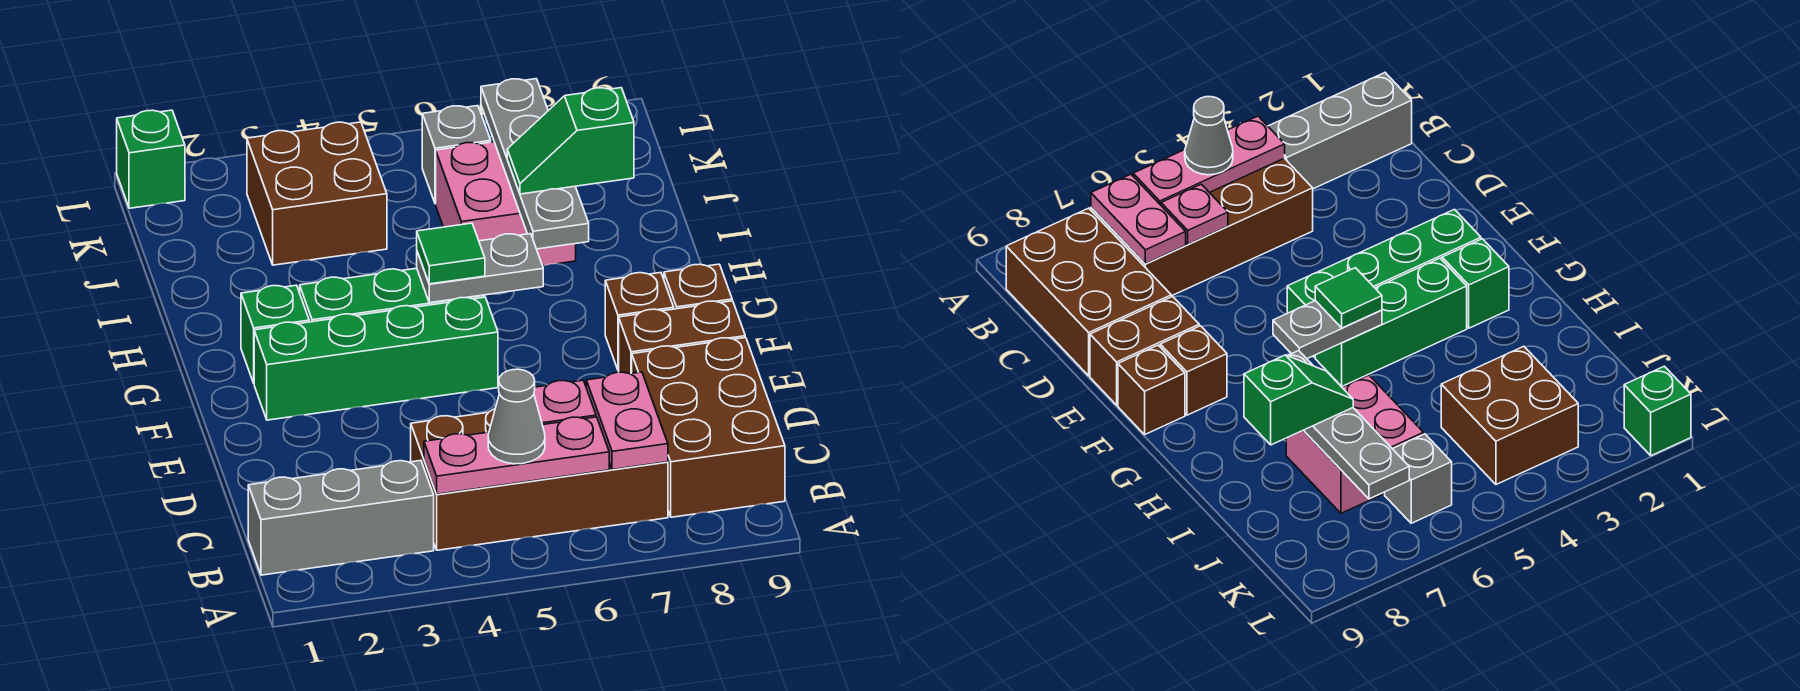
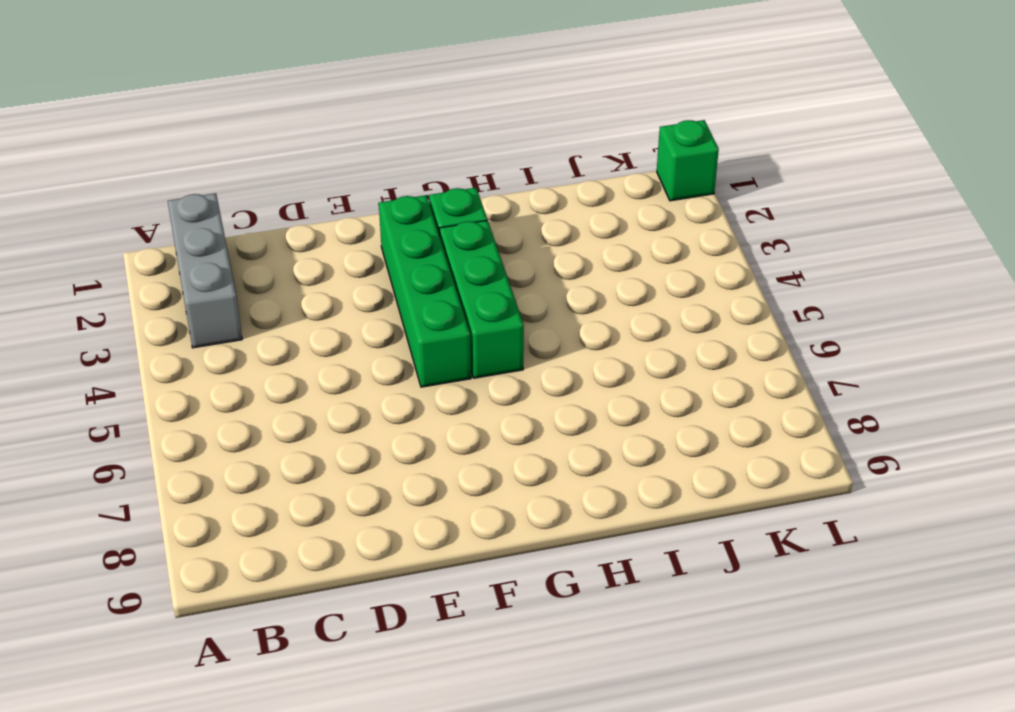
none -> brown brick B4:C7 level 1
none -> brown brick B8:D9 level 1
none -> brown brick E8:E9 level 1

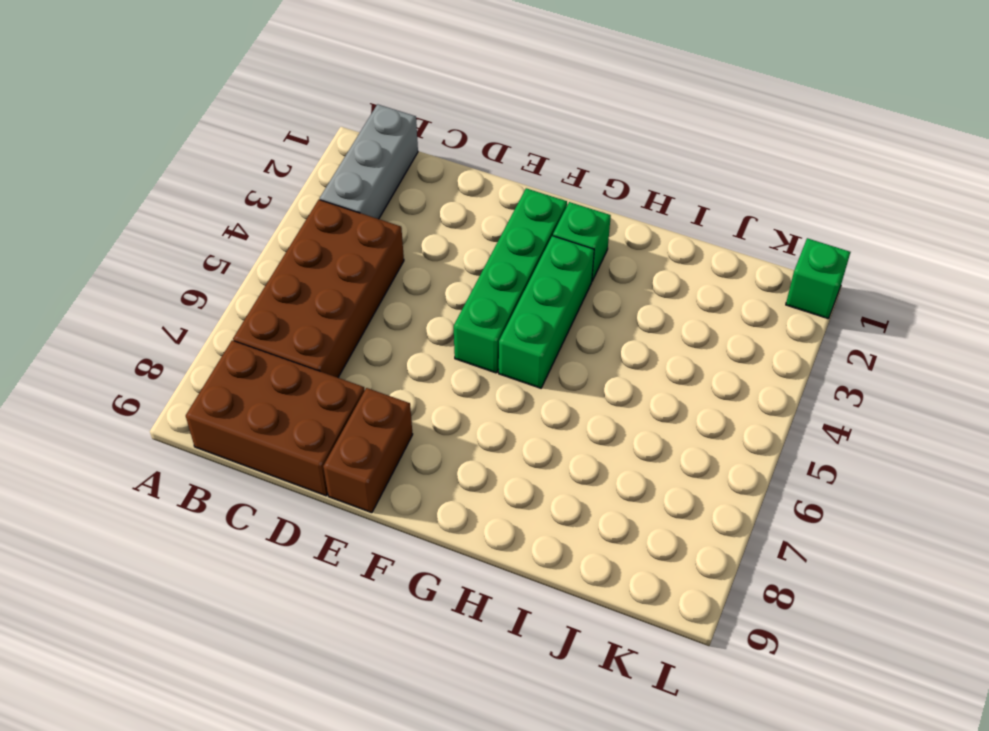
none -> brown brick F8 level 1
none -> brown brick F9 level 1
none -> pink brick I6:J7 level 1

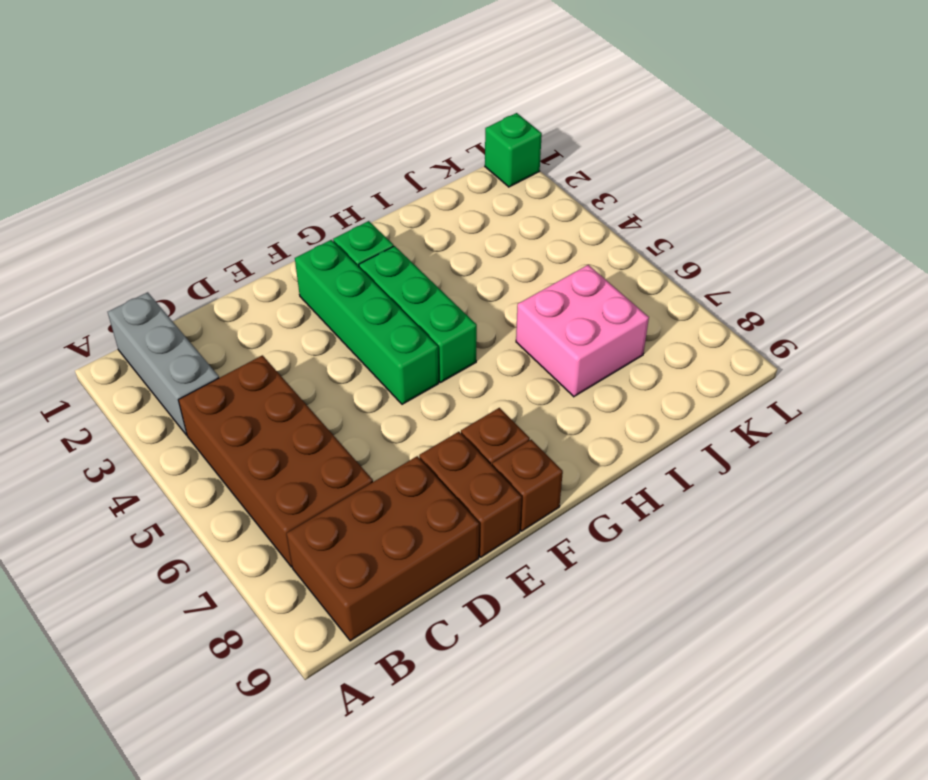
none -> brown brick J3:K4 level 1
none -> grey brick K6 level 1
none -> pink plate B4:B6 level 2

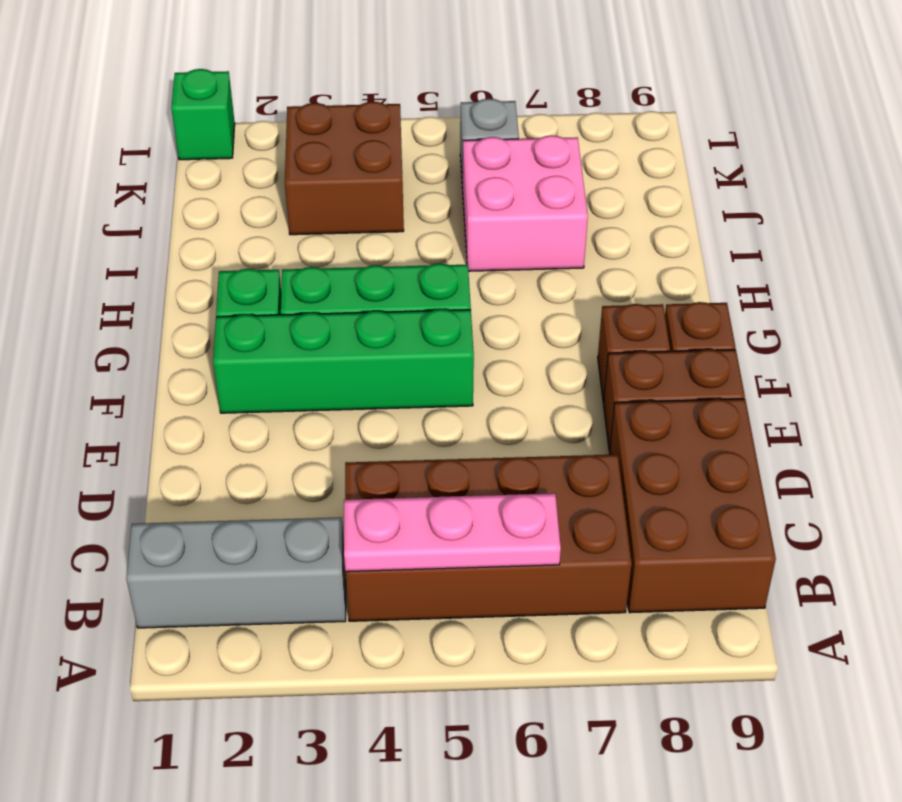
none -> pink plate B7:C7 level 2
none -> pink plate C6 level 2
none -> grey plate G5:G6 level 2

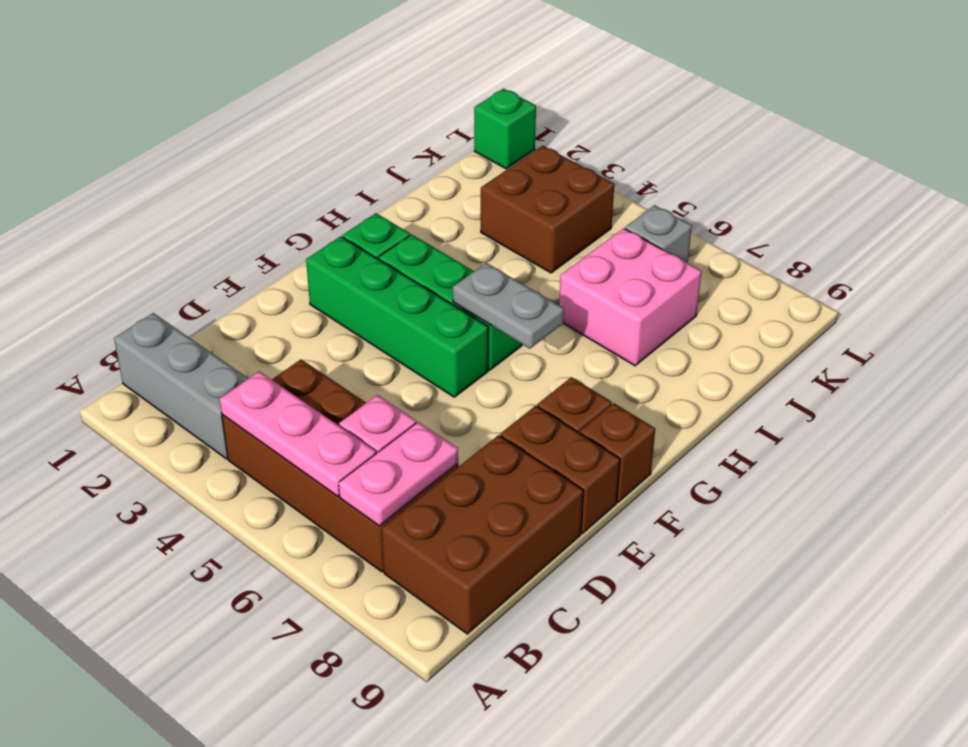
none -> grey plate H7:K7 level 2
none -> grey cone B5 level 3
none -> green tile G5 level 3

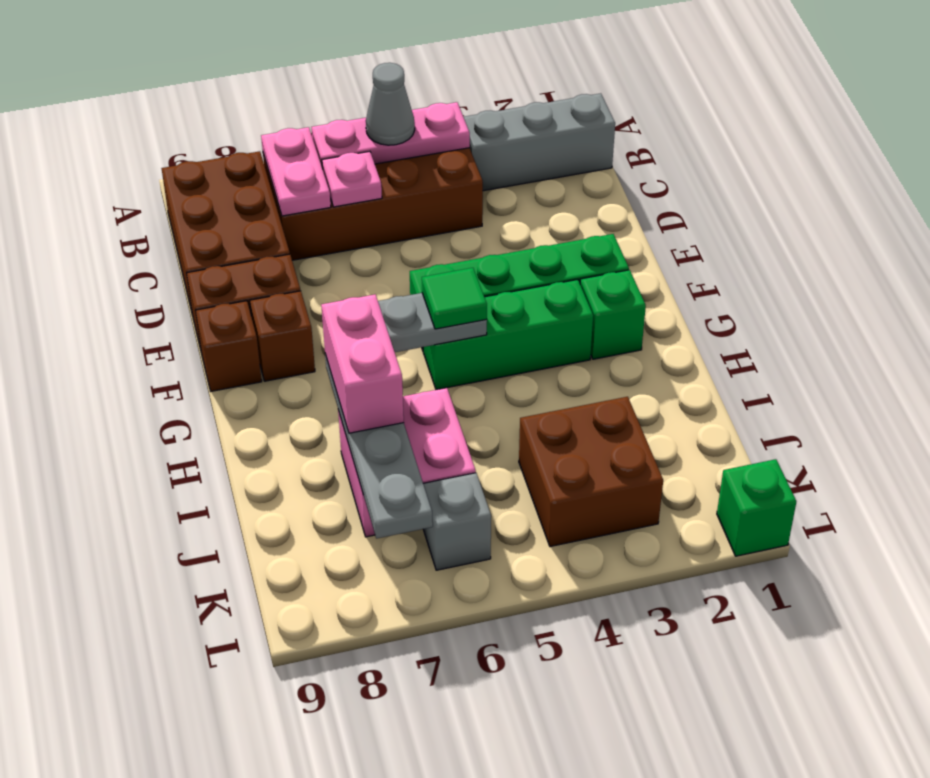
pink brick H7:I7 level 3 -> green slope I7:I8 level 3 top 8

